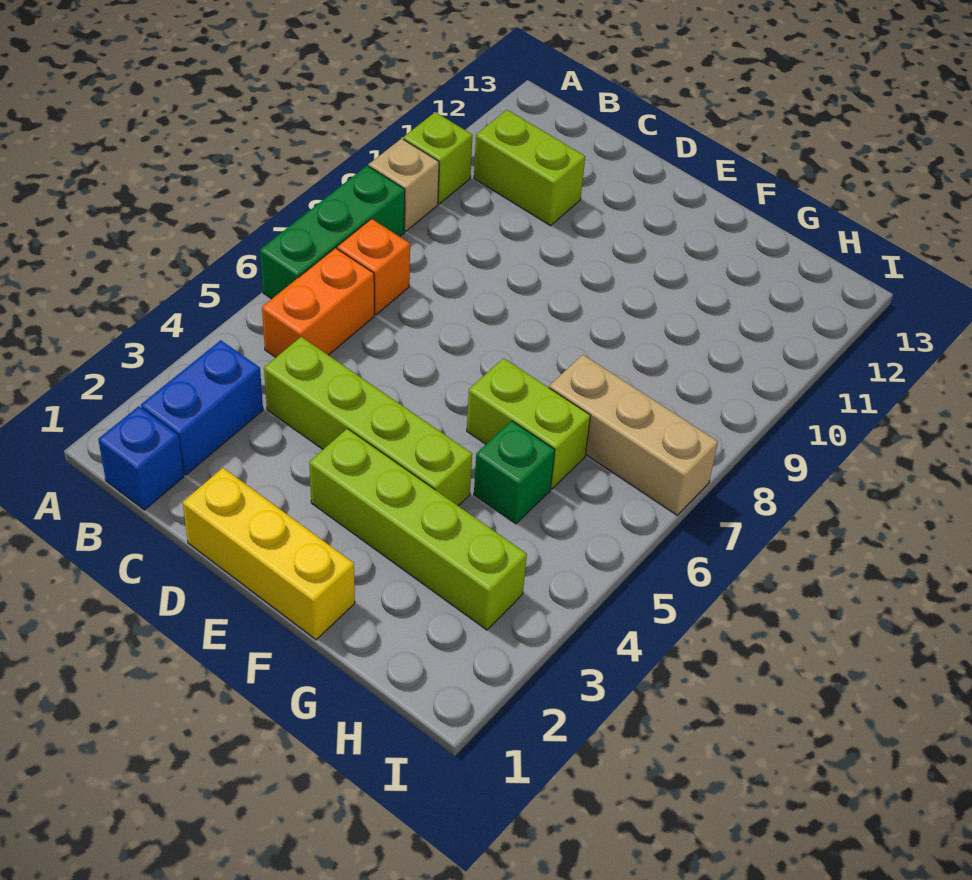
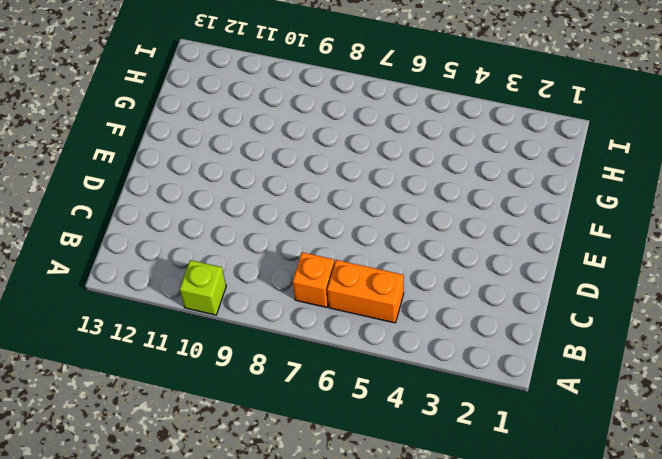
none -> green brick A6:A8 level 1
none -> tan brick A9 level 1
none -> blue brick B1 level 1

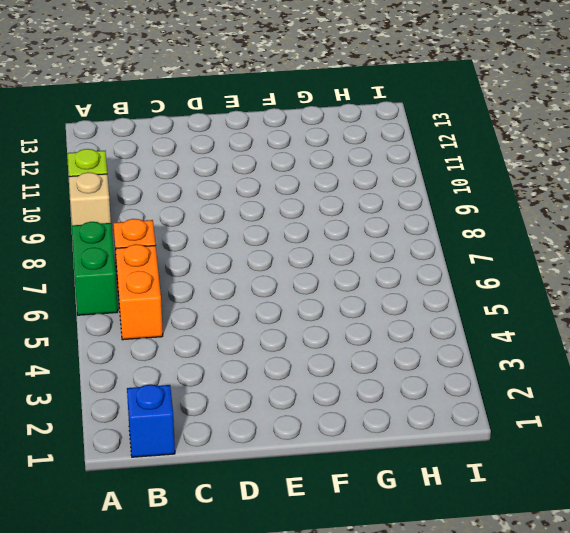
green brick A6:A7 level 1 -> green brick A6:A8 level 1
none -> blue brick B2:B3 level 1
none -> lime brick B11:C11 level 1
none -> lime brick C4:F4 level 1

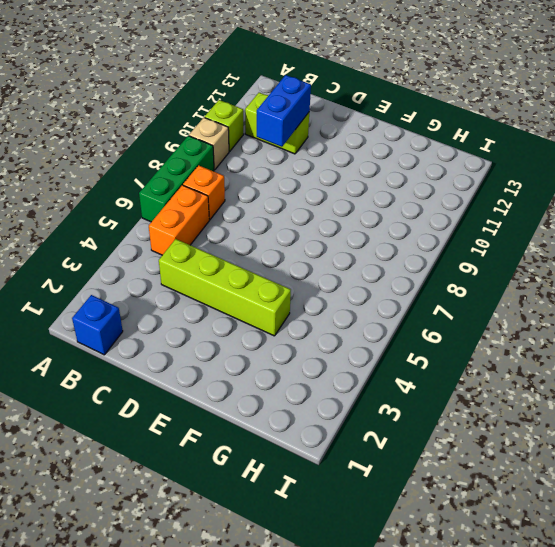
blue brick C10:C11 level 2 -> blue brick B2:B3 level 1
none -> yellow brick D1:F1 level 1
none -> lime brick E3:H3 level 1
none -> lime brick F6:G6 level 1

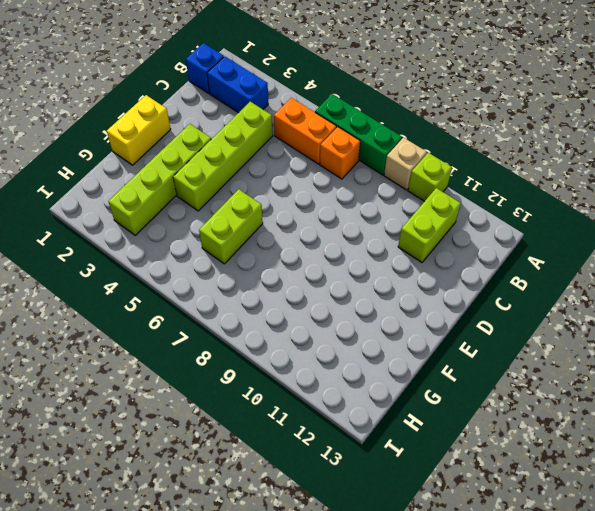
yellow brick E1:F1 level 1 -> yellow brick D1:F1 level 1
none -> green brick G5 level 1
none -> tan brick G7:I7 level 1

